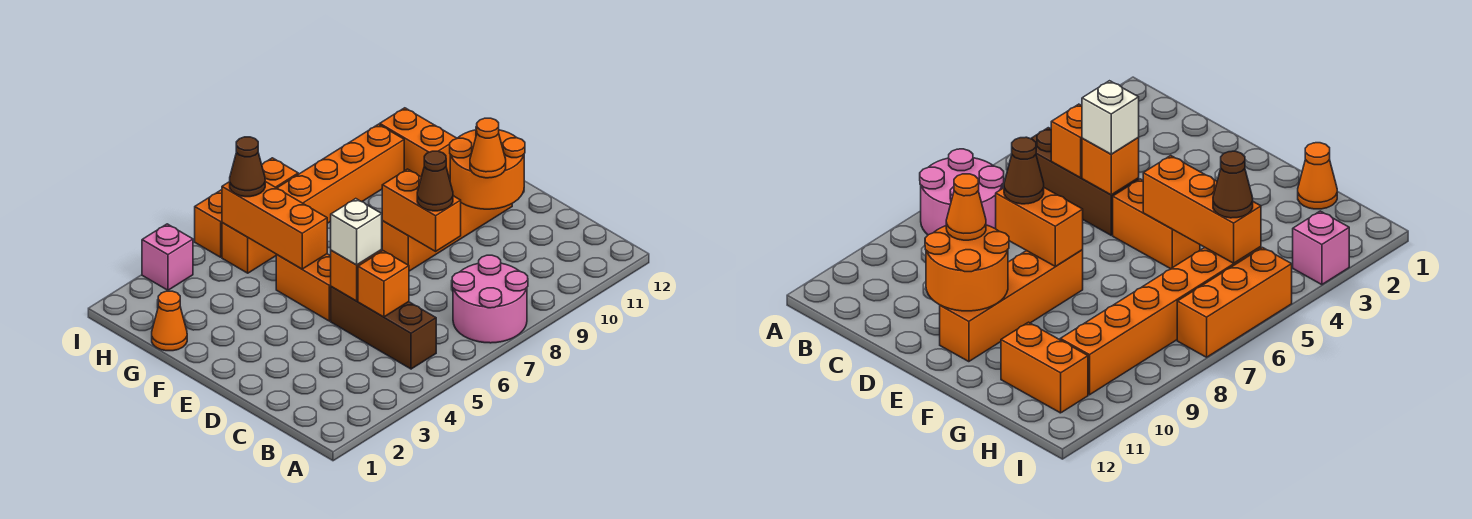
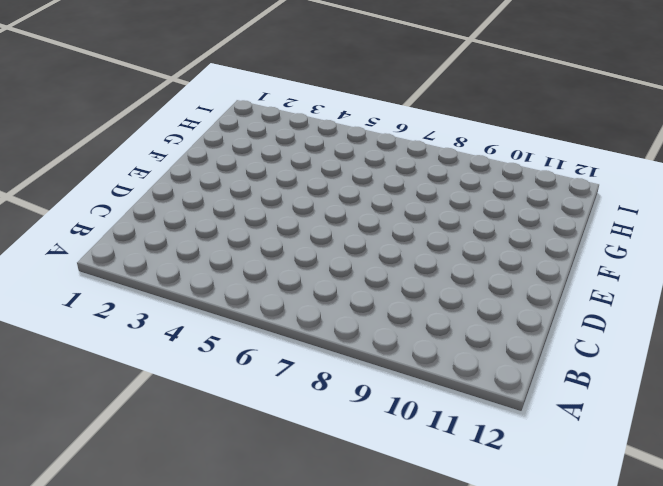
none -> pink round brick A7:B8 level 1
none -> brown brick B5:D5 level 1
none -> orange brick E5:F5 level 1

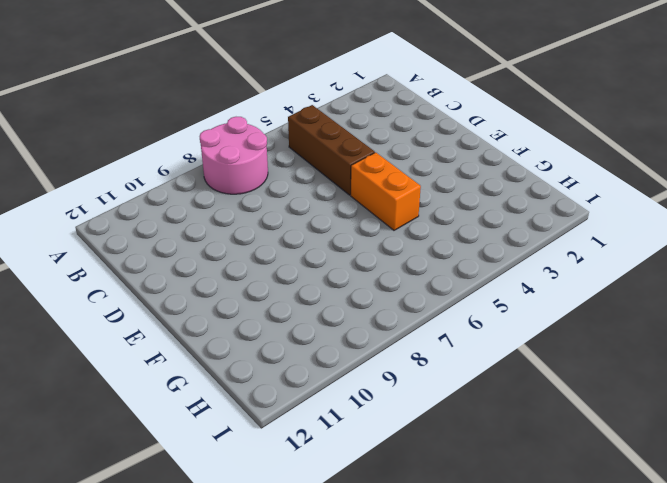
none -> orange brick E8:E11 level 1
none -> orange cone G1 level 1
none -> orange brick G11:H11 level 1

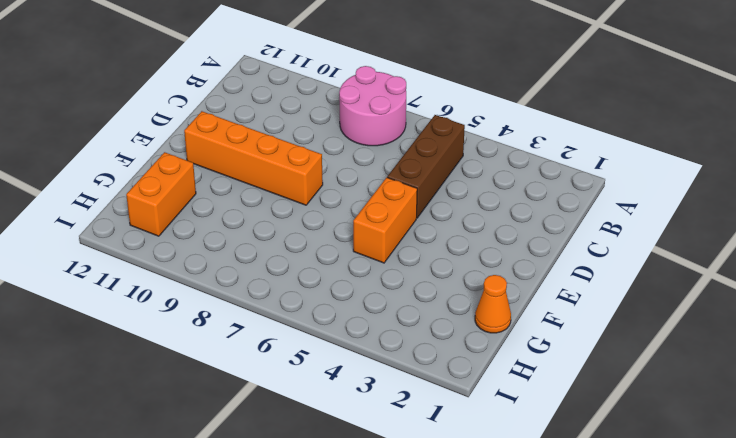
none -> orange brick H5:H10 level 1
none -> pink brick I3 level 1
none -> orange brick I5:I7 level 1

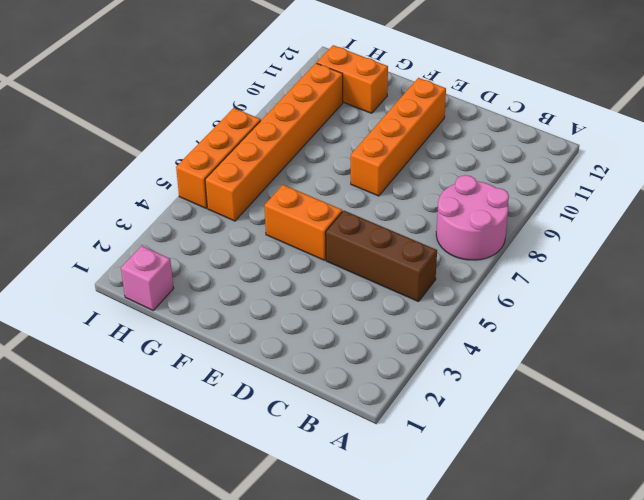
pink brick H1 level 1 -> pink brick I3 level 1
none -> orange cone G1 level 1
none -> orange brick C5 level 2
none -> orange brick D5 level 2

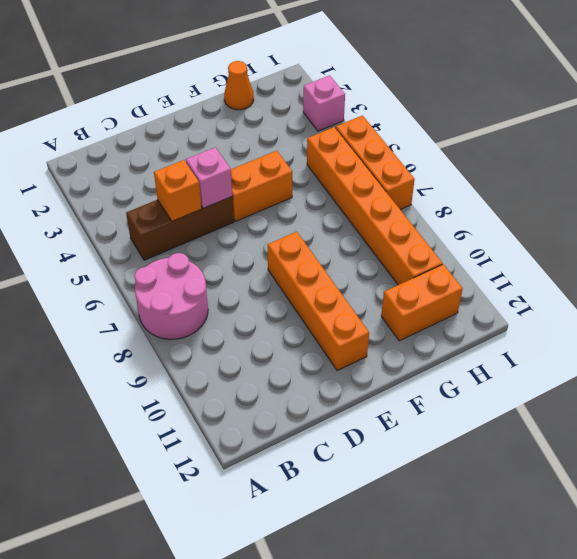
pink brick D5 level 2 -> orange brick D5 level 2
none -> orange brick D8:E8 level 2
none -> orange round brick D10:E11 level 2
none -> orange brick F5:H5 level 2

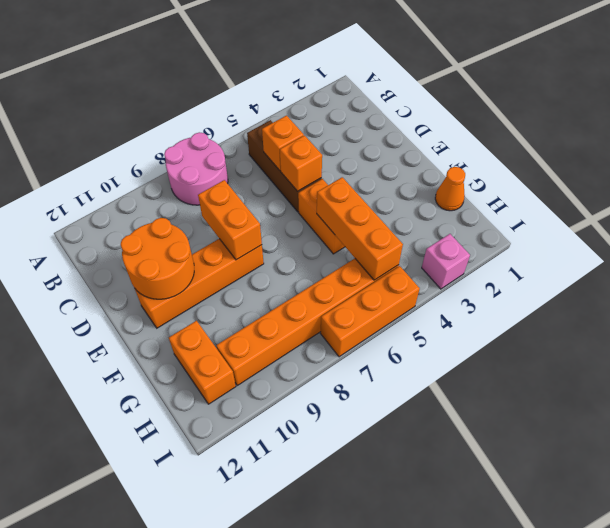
none -> white brick D5 level 3
none -> brown cone D8 level 3
none -> orange cone D10 level 3

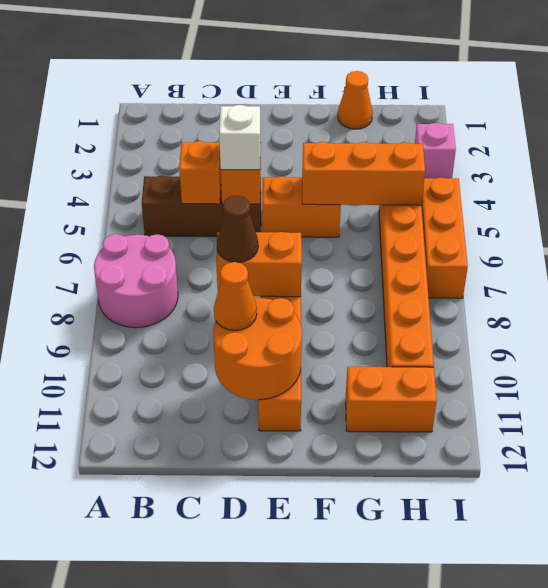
none -> brown cone H5 level 3

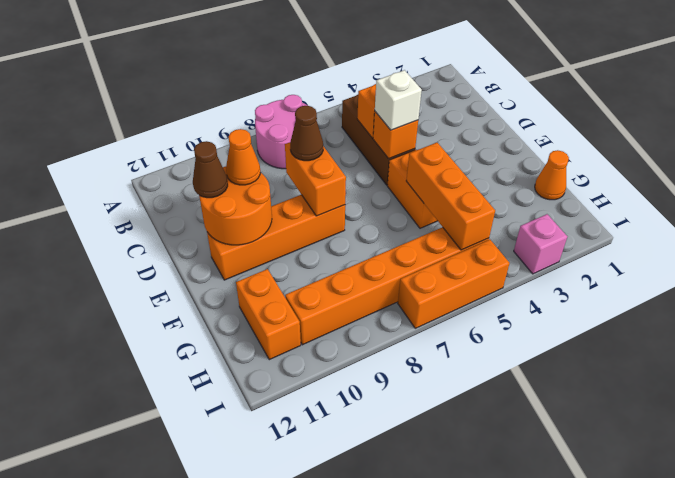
brown cone D11 level 3 -> brown cone H5 level 3

